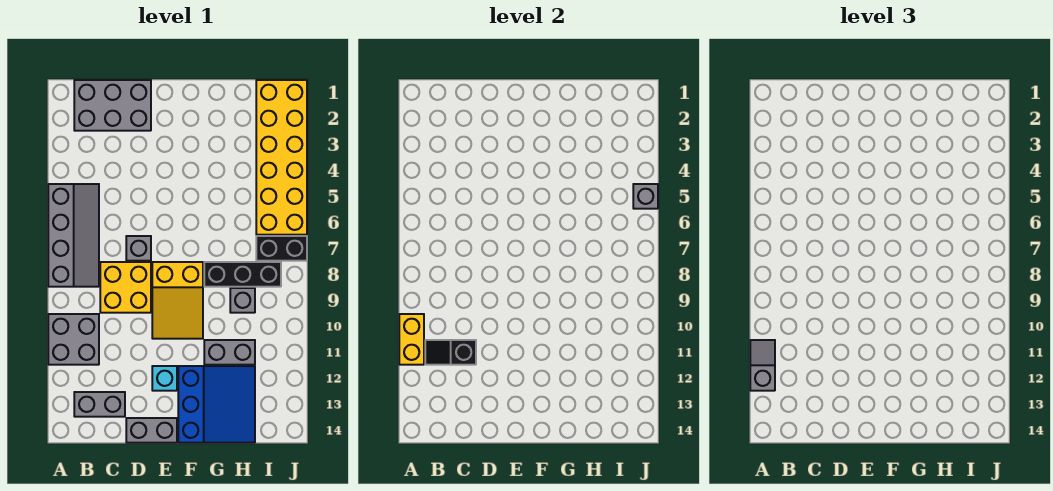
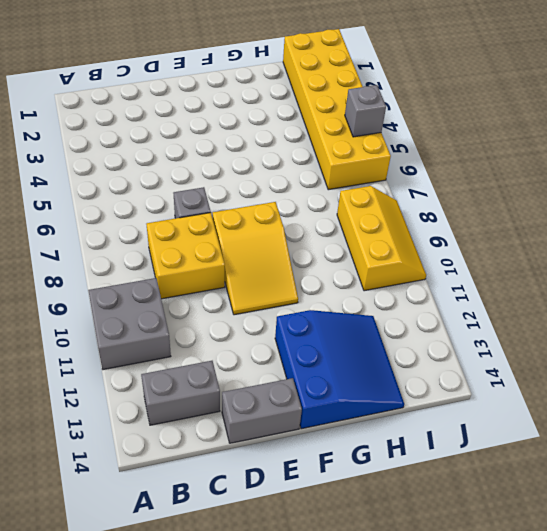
yellow slope I8:J10 level 1 top I -> black brick G8:I8 level 1
none -> grey slope A5:B8 level 1 top A
none -> grey brick B1:D2 level 1
none -> cyan brick E12 level 1

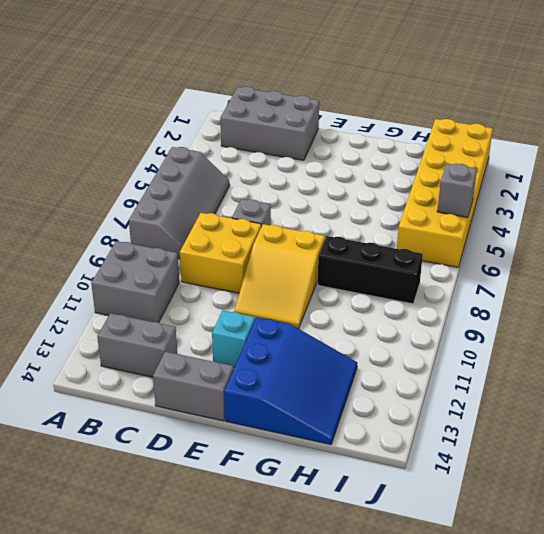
none -> grey brick G11:H11 level 1
none -> grey brick H9 level 1
none -> black brick I7:J7 level 1

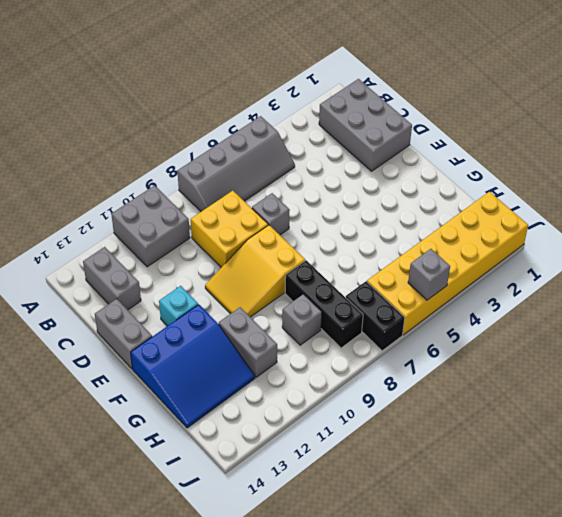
none -> yellow brick A10:A11 level 2
none -> black slope B11:C11 level 2 top C
none -> grey slope A11:A12 level 3 top 12

